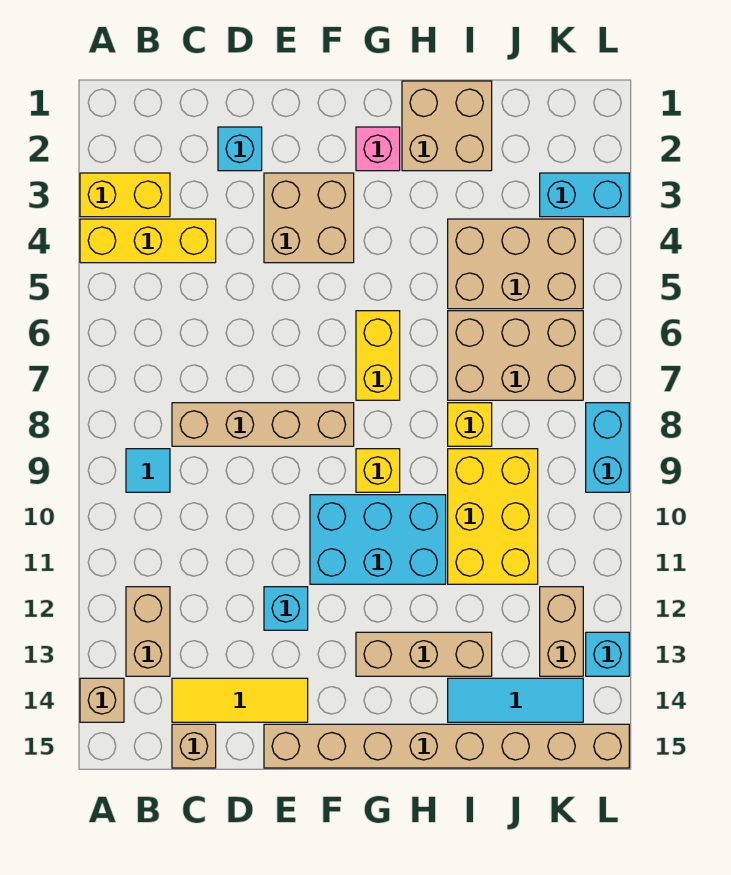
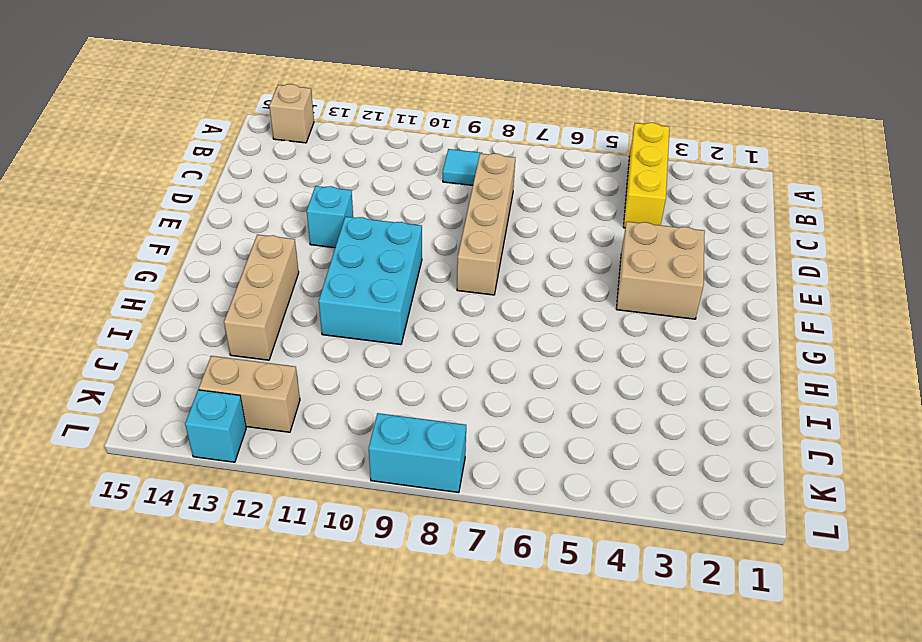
none -> yellow brick A3:B3 level 1
none -> tan brick B12:B13 level 1
none -> yellow tile C14:E14 level 1

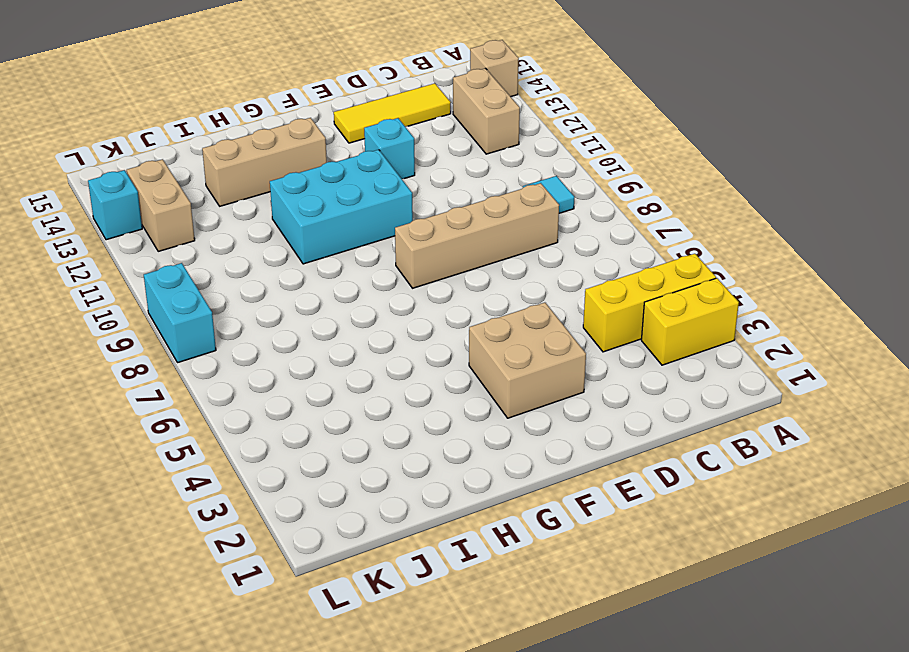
none -> tan brick C15 level 1
none -> cyan brick D2 level 1
none -> tan brick E15:L15 level 1

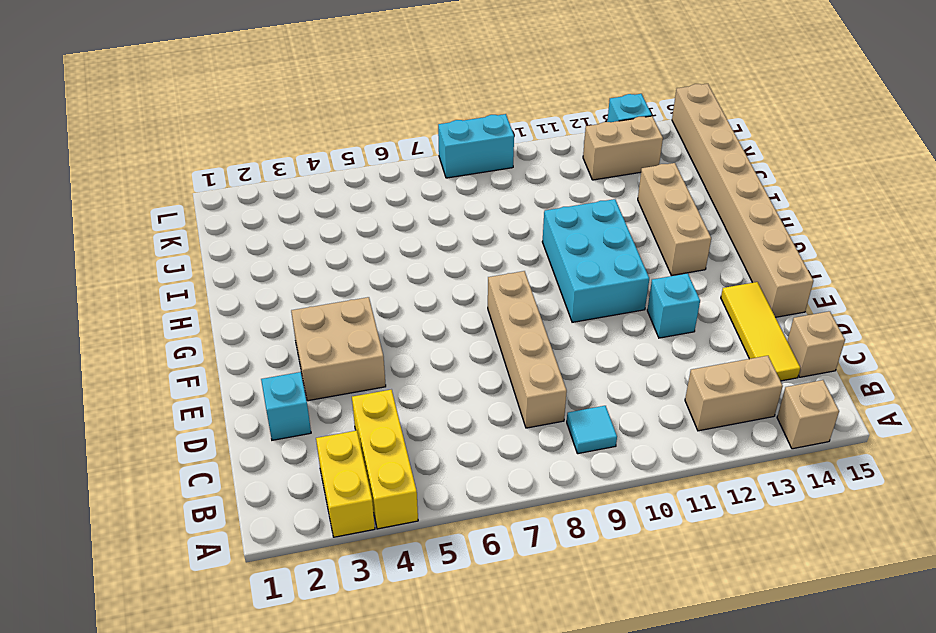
none -> pink brick G2 level 1
none -> yellow brick G6:G7 level 1
none -> yellow brick G9 level 1

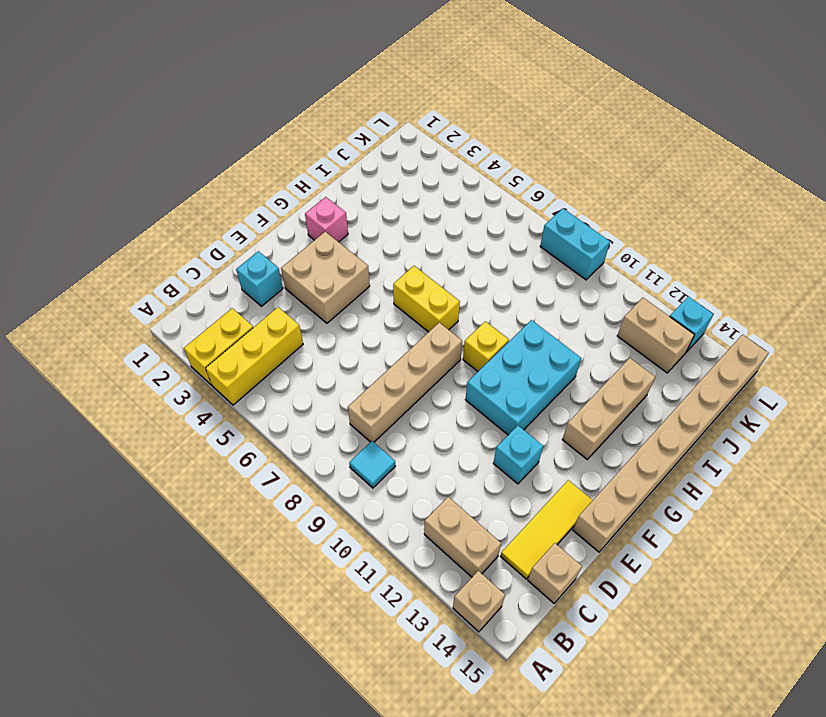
none -> tan brick H1:I2 level 1
none -> tan brick I4:K5 level 1
none -> tan brick I6:K7 level 1

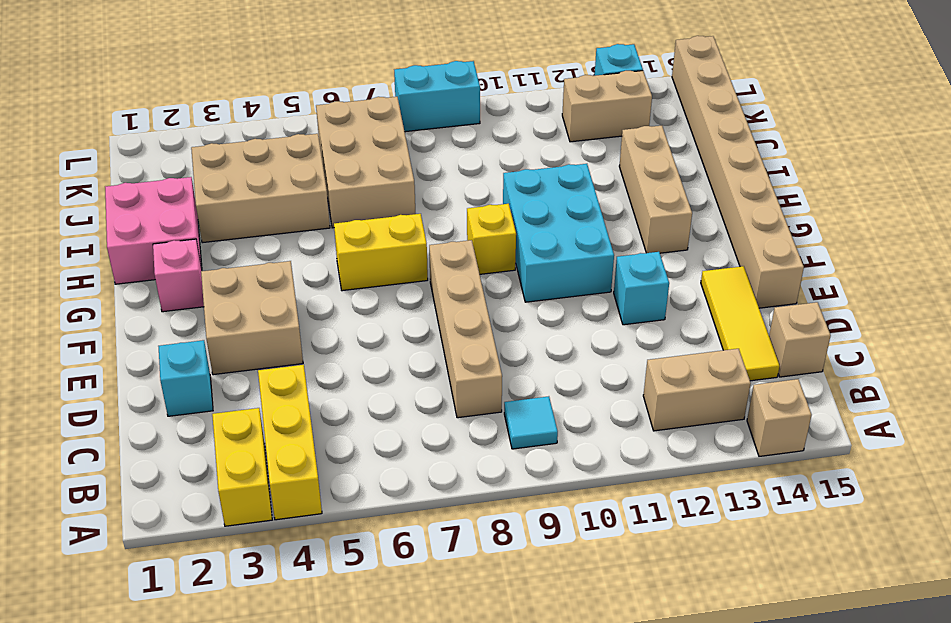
pink brick H1:I2 level 1 -> tan brick H1:I2 level 1
tan brick I3:J5 level 1 -> tan brick I4:K5 level 1
none -> yellow brick I8 level 1
none -> yellow brick I9:J11 level 1
none -> cyan tile I14:K14 level 1

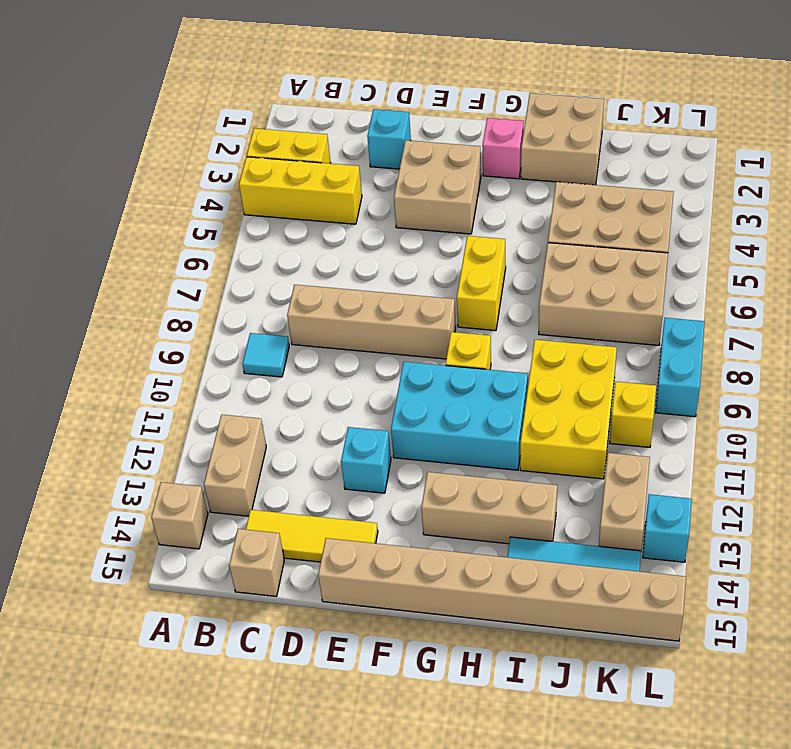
yellow brick K10 level 1 -> yellow brick I8 level 1
none -> cyan brick K3:L3 level 1

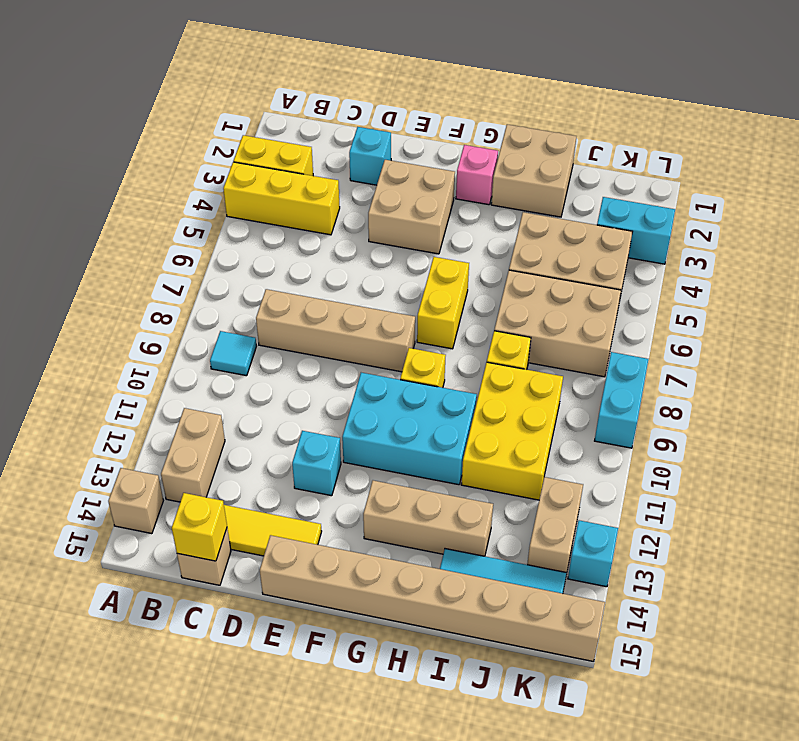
yellow brick C15 level 2 -> none

